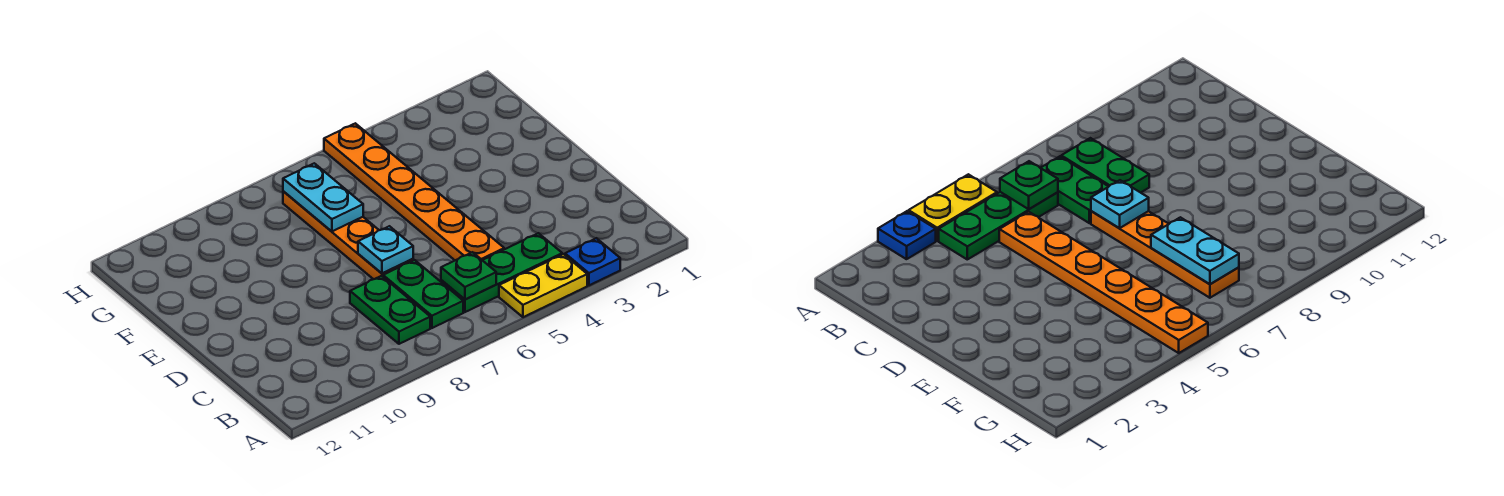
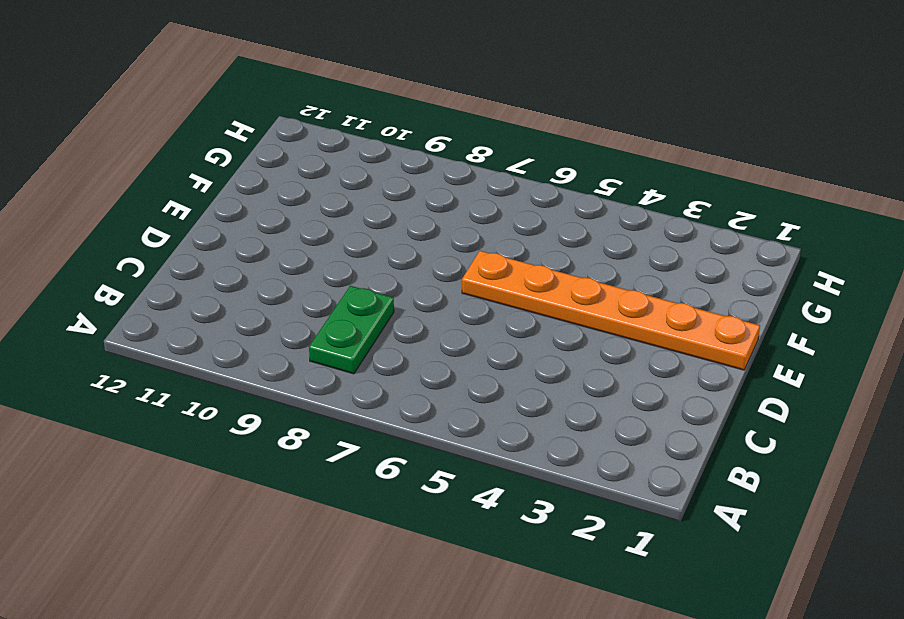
orange plate E1:E6 level 1 -> orange plate C5:H5 level 1
none -> blue plate A3 level 1
none -> yellow plate A4:A5 level 1

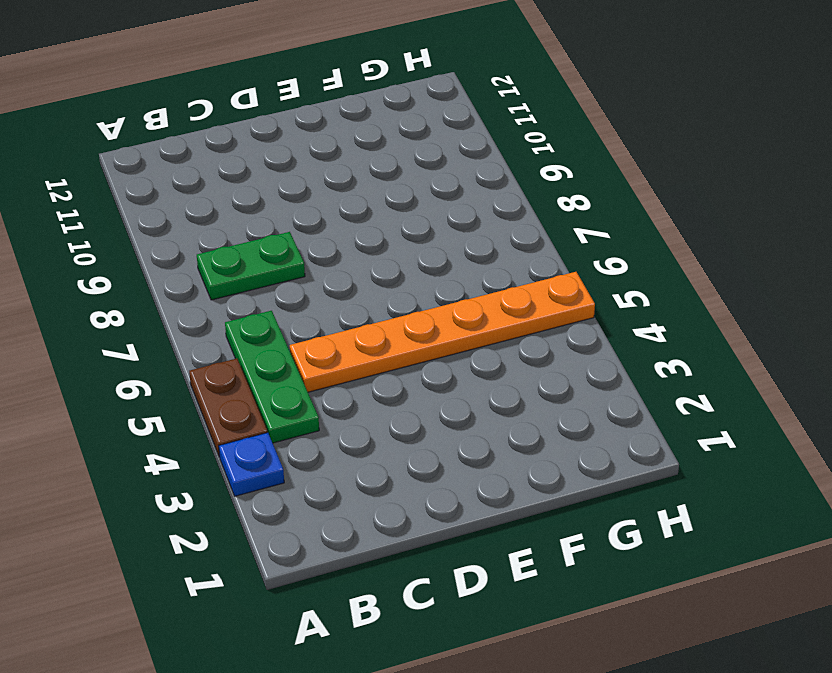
brown plate A4:A5 level 1 -> yellow plate A4:A5 level 1
none -> green plate B7:C7 level 1
none -> orange plate D7:G7 level 1

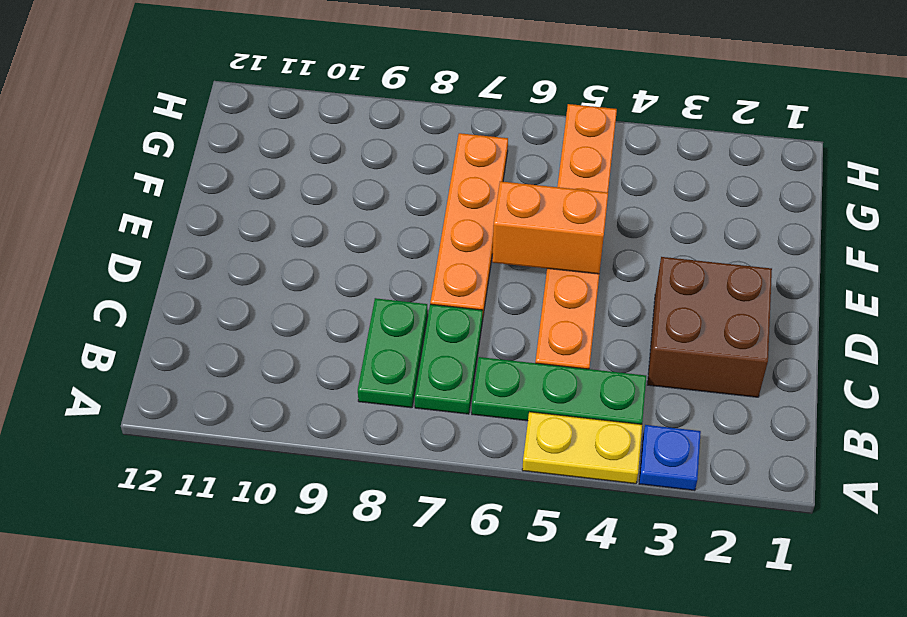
brown brick C2:D3 level 1 -> none
orange brick E5:E6 level 2 -> none
none -> green plate B6 level 2
none -> cyan plate D7 level 2

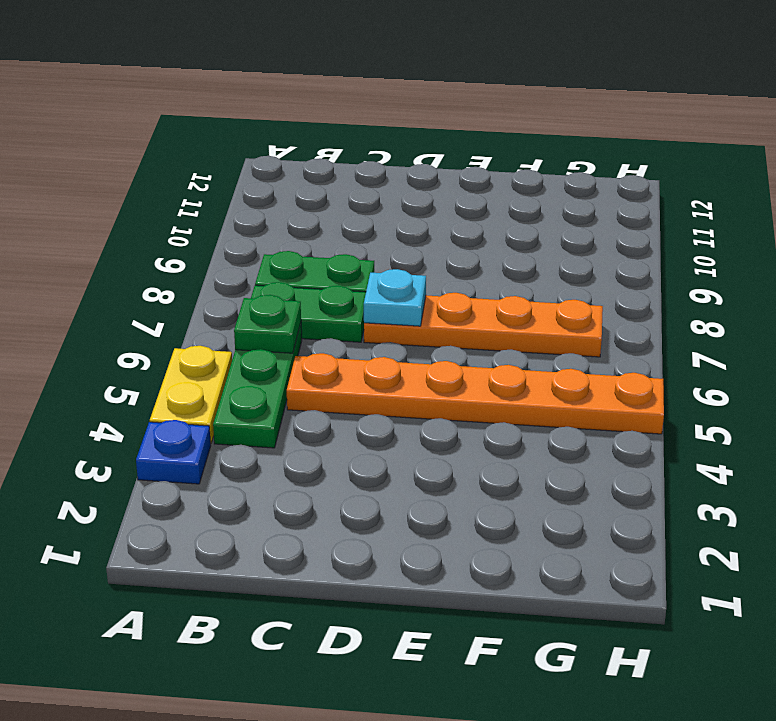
none -> cyan plate F7:G7 level 2

